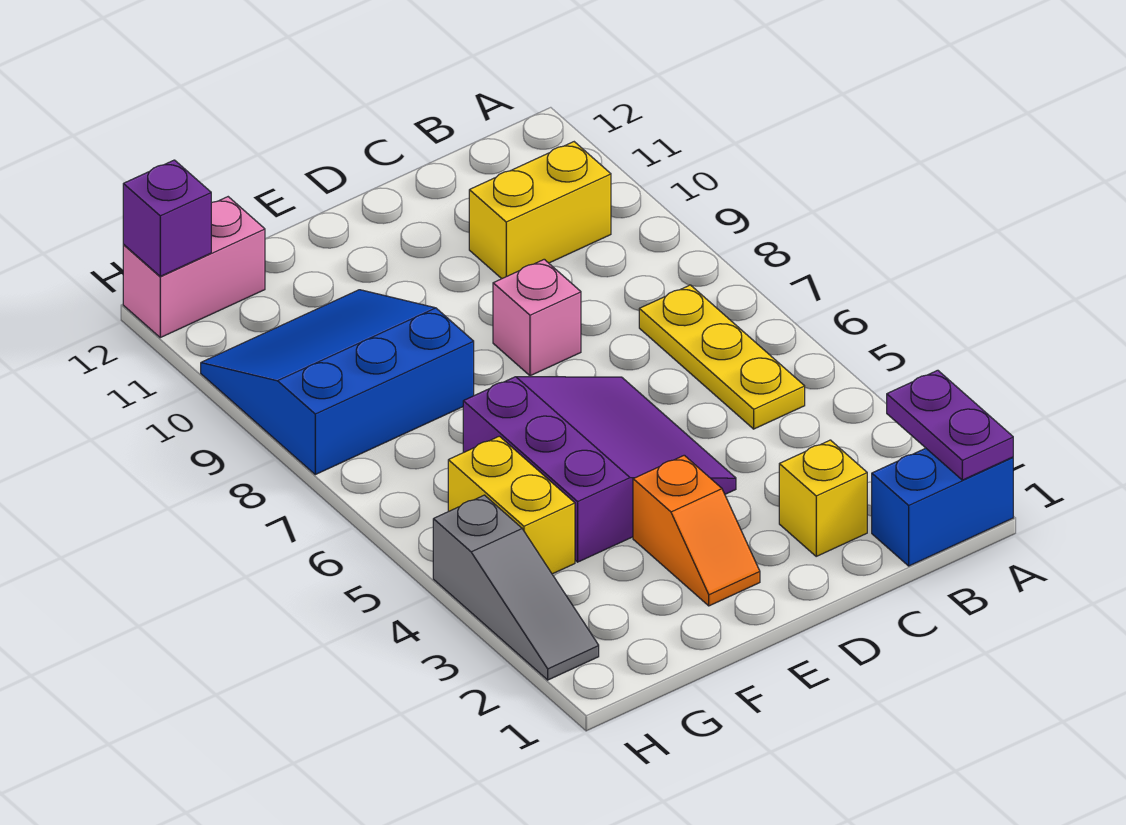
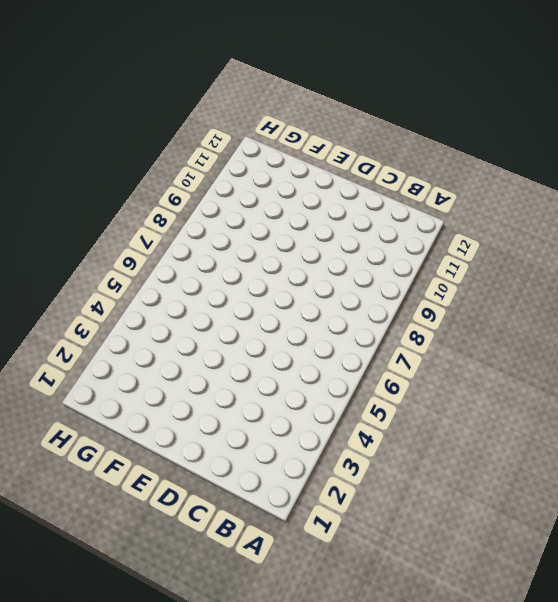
none -> blue brick A1:B1 level 1
none -> yellow plate B5:B7 level 1
none -> yellow brick B10:C10 level 1

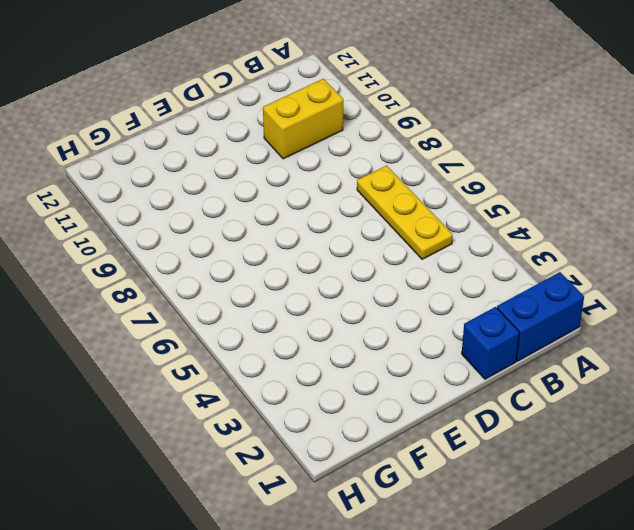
blue brick C1 level 1 -> none
none -> yellow brick C2 level 1
none -> purple slope D4:F6 level 1 top F
none -> pink brick D8 level 1

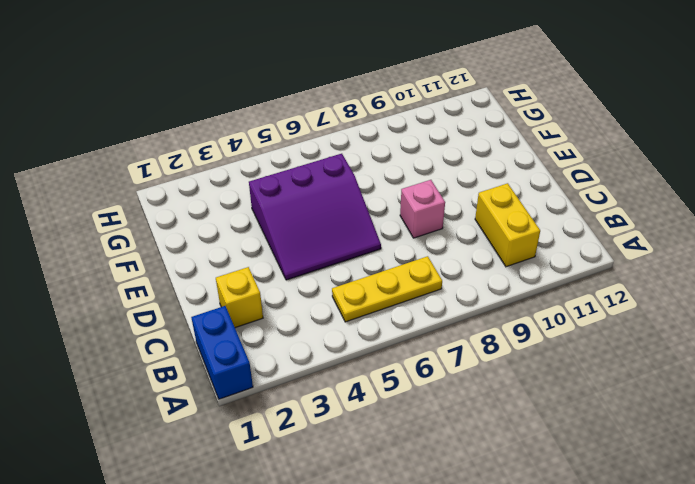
none -> orange slope E2:E3 level 1 top 3
none -> blue slope F8:H10 level 1 top 8
none -> yellow brick G4:G5 level 1

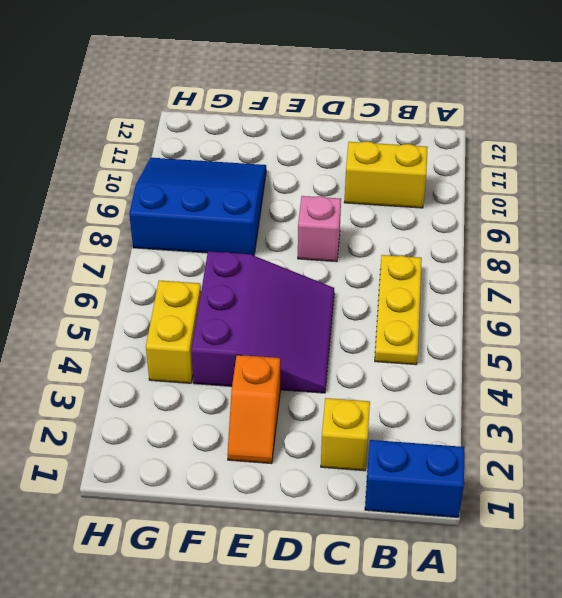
none -> pink brick G12:H12 level 1
none -> grey slope H2:H4 level 1 top 4
none -> purple plate A1:A2 level 2

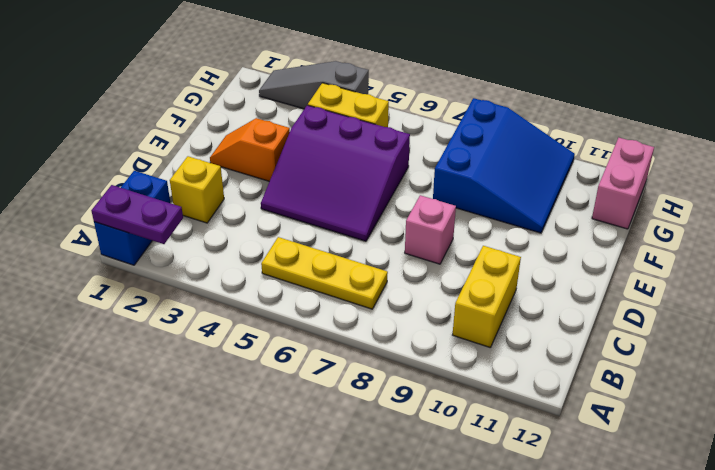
none -> purple brick H12 level 2

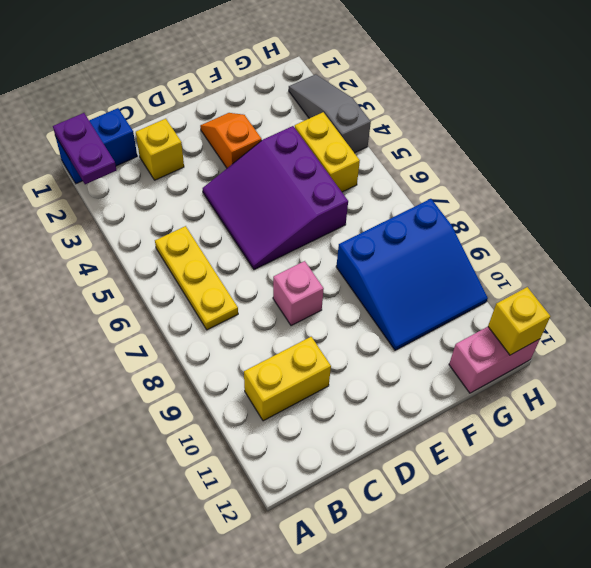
yellow brick H12 level 2 -> purple brick H12 level 2

